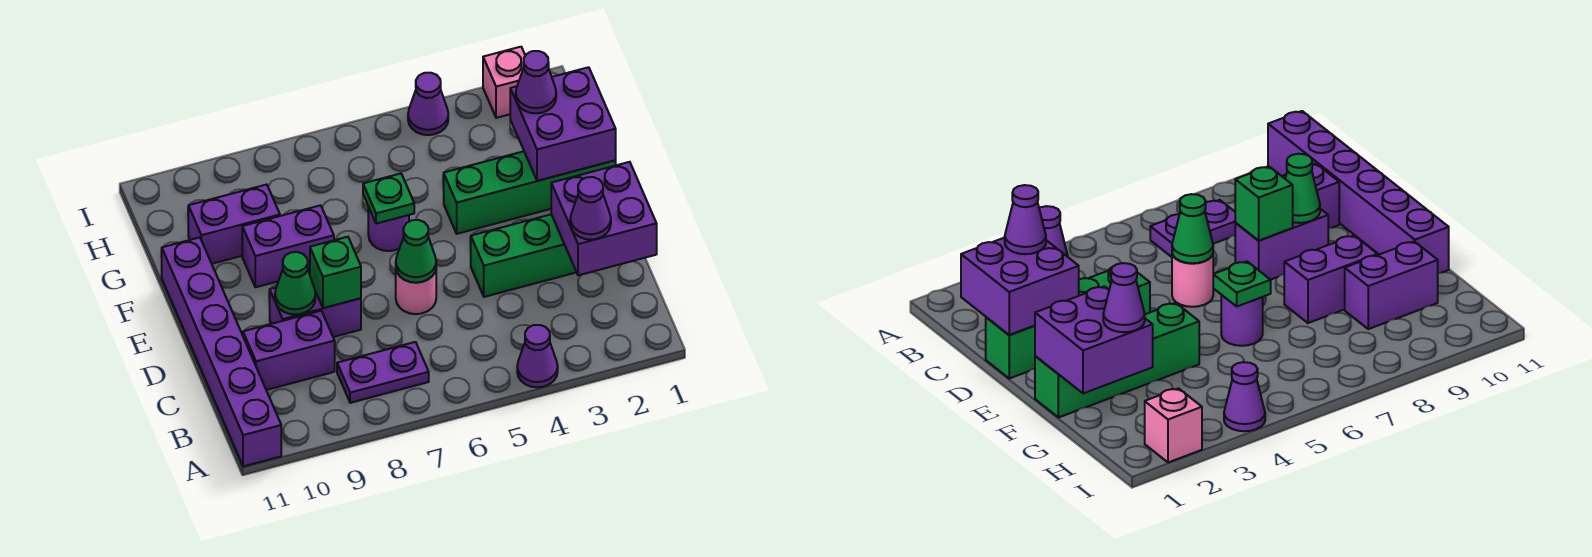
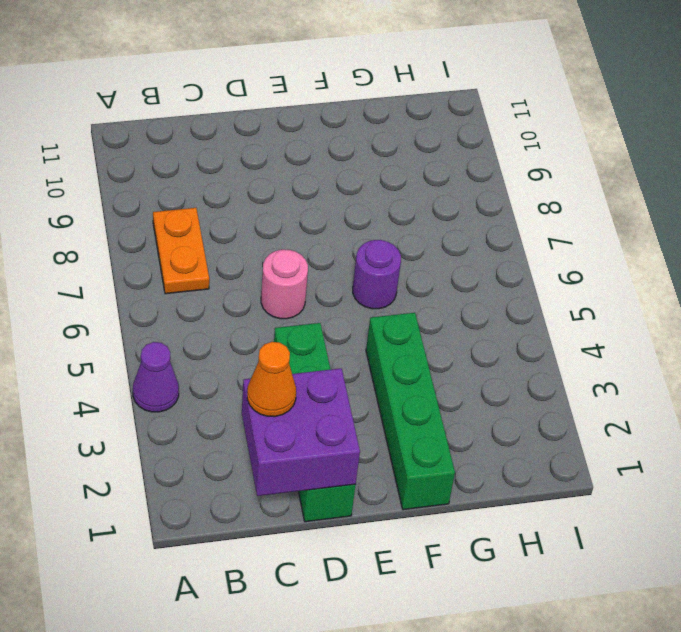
orange plate B7:B8 level 1 -> purple plate B7:B8 level 1
orange cone C2 level 3 -> purple cone C2 level 3
none -> purple brick A11:F11 level 1
none -> purple brick C9:C10 level 1
none -> purple brick D8:D9 level 1

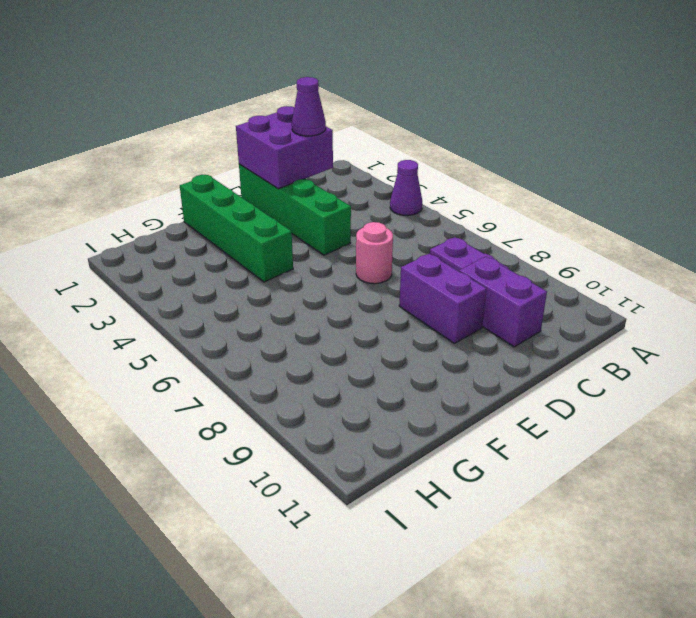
none -> purple brick A11:F11 level 1
none -> purple round brick F6 level 1
none -> purple brick F8:F9 level 1

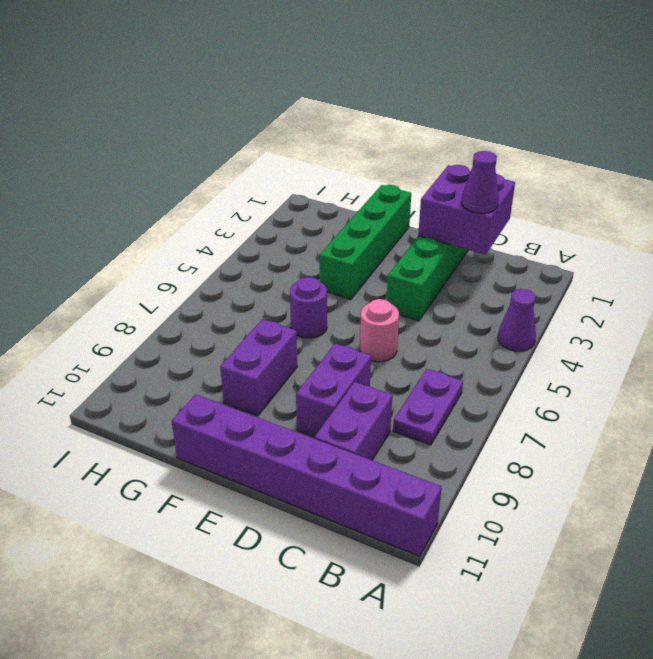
none -> purple brick G9:G10 level 1
none -> pink brick I2 level 1
none -> purple cone I4 level 1

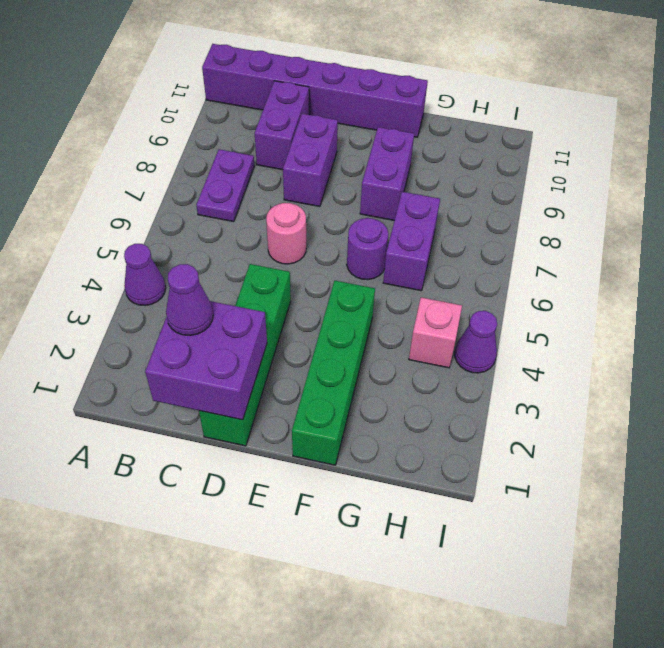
purple brick G6:G7 level 1 -> purple brick G9:G10 level 1
pink brick H4 level 1 -> pink brick I2 level 1
none -> green cone D6 level 2
none -> green brick D8 level 2
none -> green cone D9 level 2

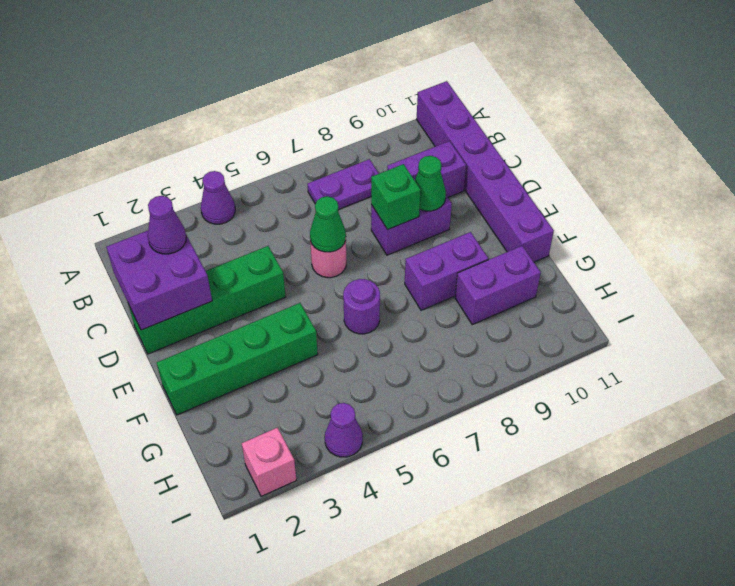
none -> purple brick F1:G2 level 2
none -> green plate F6 level 2
none -> purple cone G2 level 3

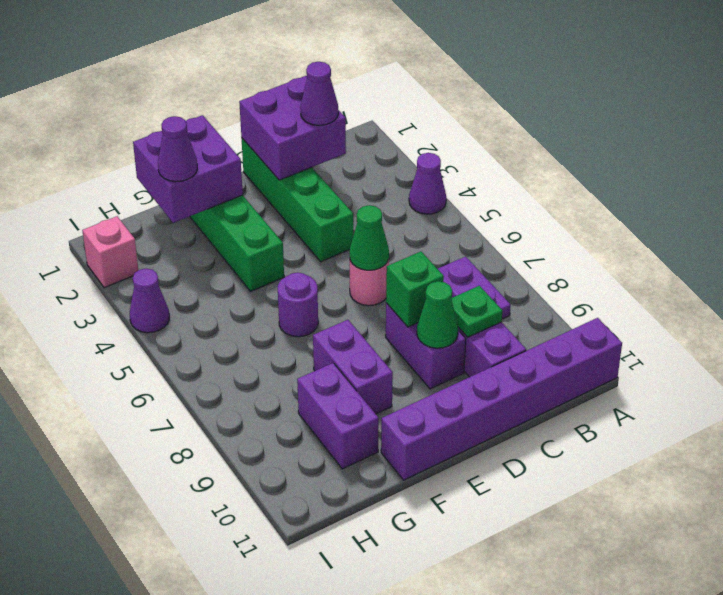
green plate C9 level 2 -> green plate F6 level 2

